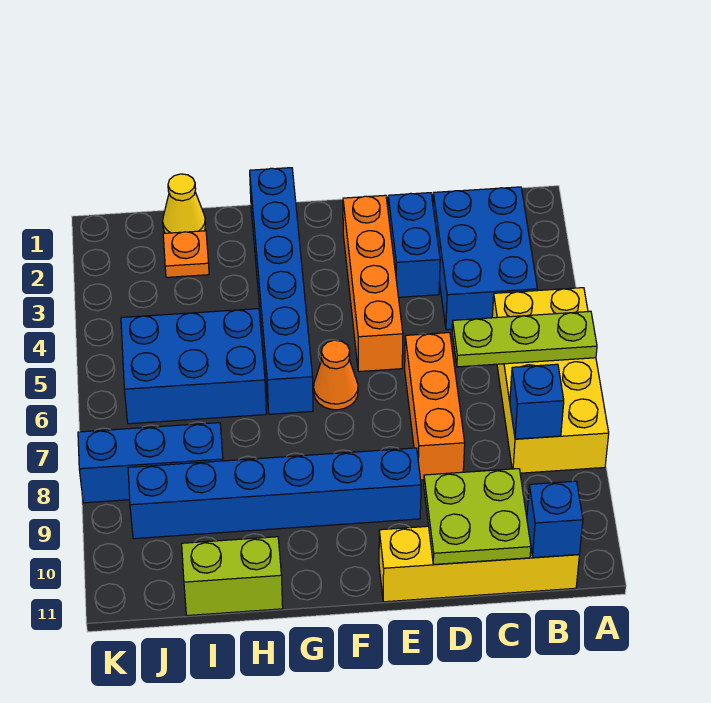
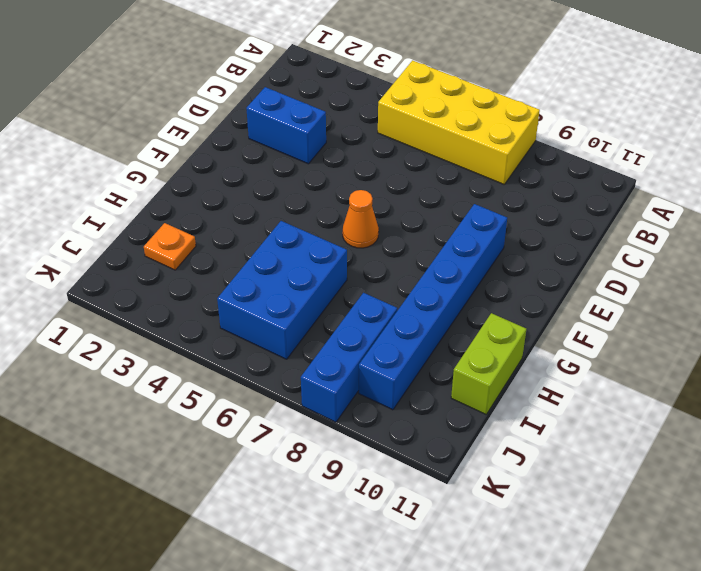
none -> blue brick B2:C4 level 1
none -> yellow brick B11:E11 level 1
none -> orange brick D6:D8 level 1

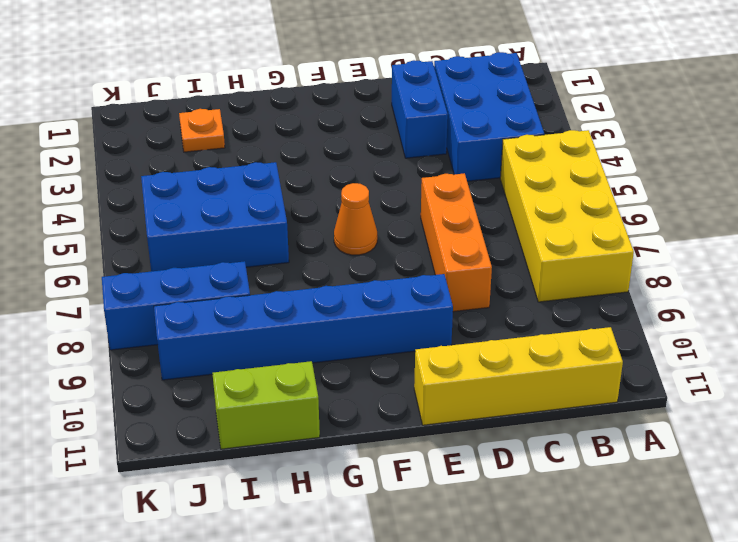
none -> orange brick E2:E5 level 1
none -> blue brick G1:G6 level 1
none -> yellow cone I1 level 1

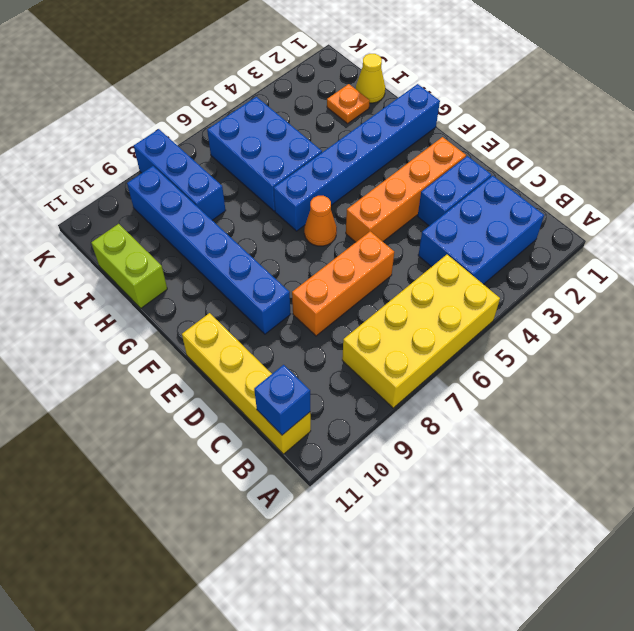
none -> lime plate A6:C6 level 2
none -> blue brick B8 level 2
none -> lime plate C10:D11 level 2

